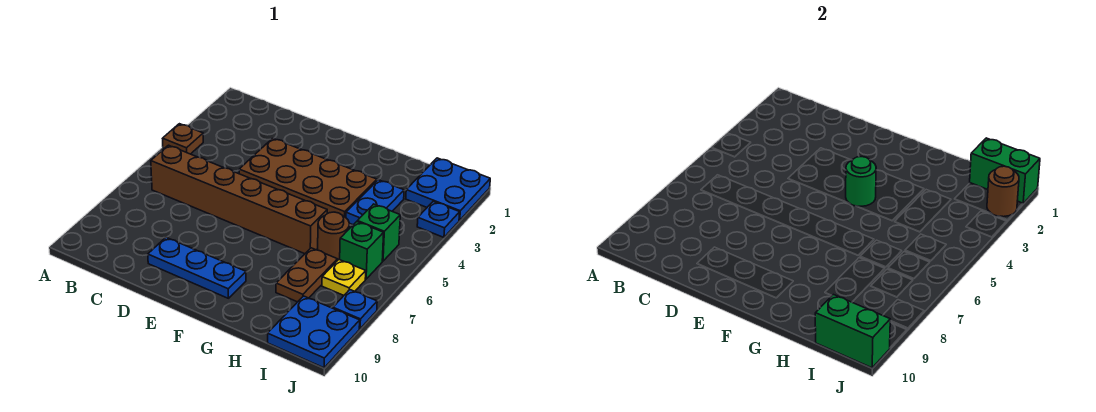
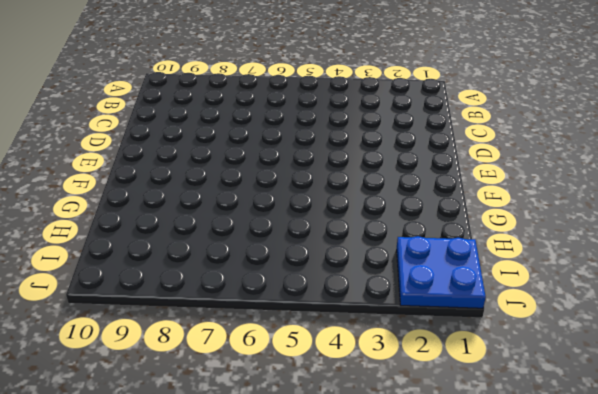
none -> brown plate A4 level 1
none -> brown brick B6:G6 level 1
none -> brown plate D3:G4 level 1

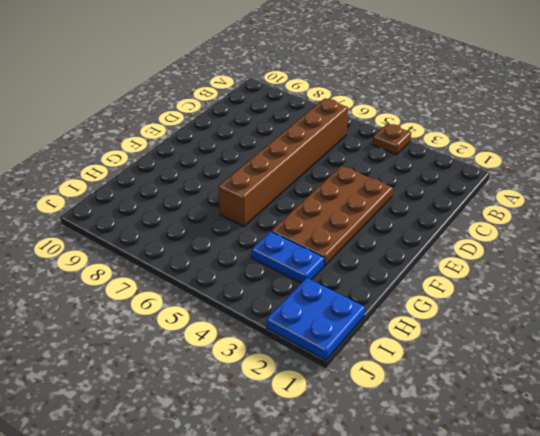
none -> blue plate D9:F9 level 1
none -> brown round brick H6 level 1
none -> brown plate H7:H8 level 1

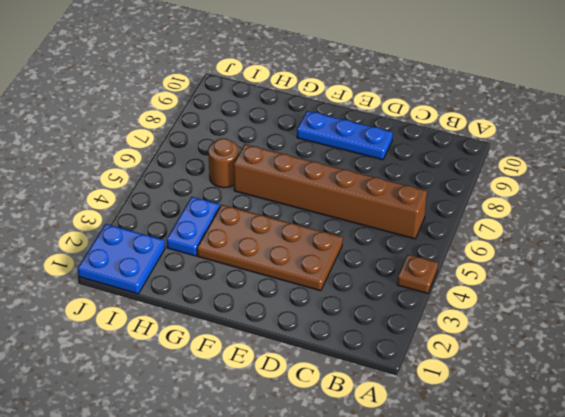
none -> brown plate H7:H8 level 1
none -> green brick I5 level 1
none -> green brick I6 level 1

